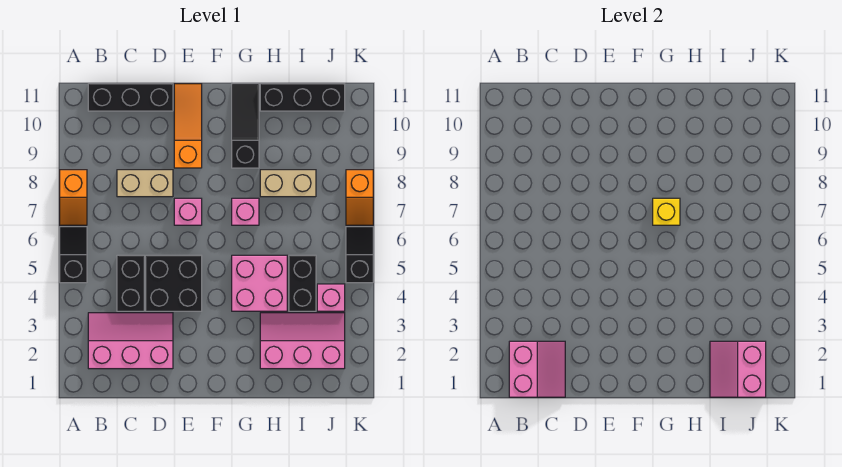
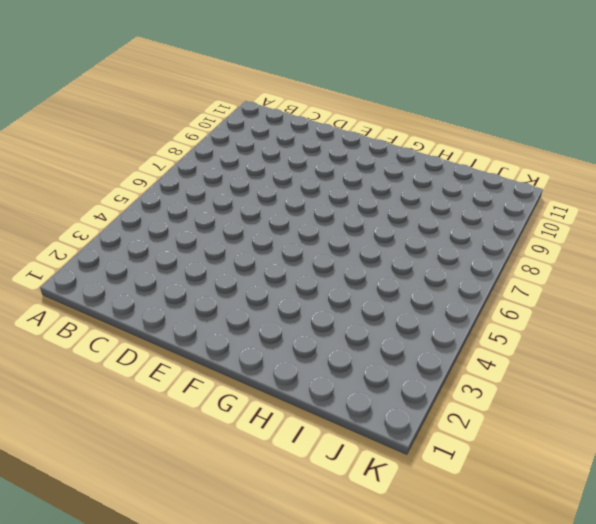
none -> black slope A5:A6 level 1 top 5
none -> orange slope A7:A8 level 1 top 8
none -> pink slope B2:D3 level 1 top 2

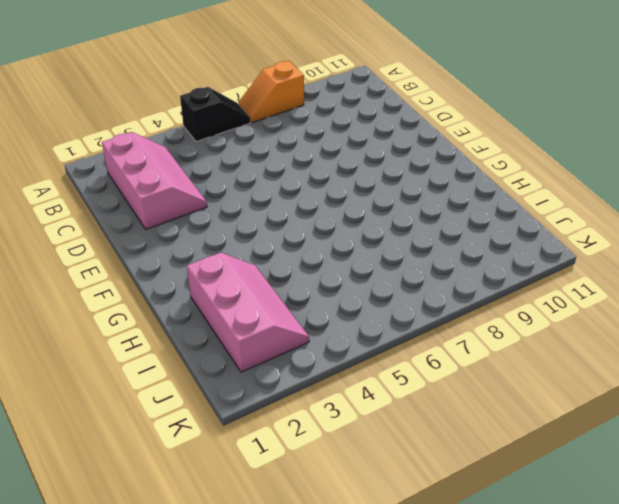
none -> black brick B11:D11 level 1
none -> black brick C4:C5 level 1
none -> tan brick C8:D8 level 1

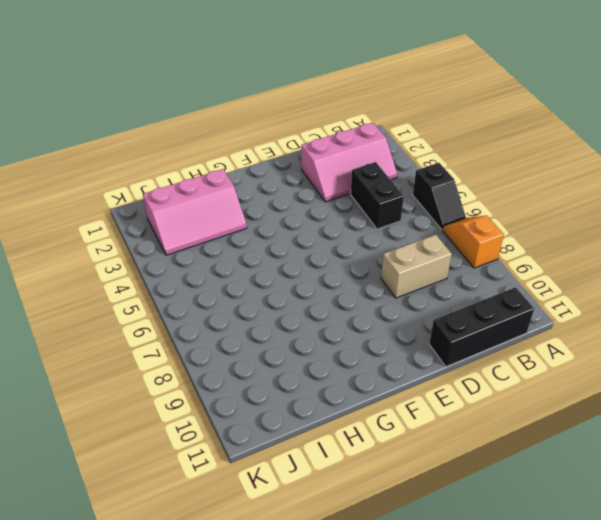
none -> black brick D4:E5 level 1
none -> pink brick E7 level 1
none -> orange slope E9:E11 level 1 top 9

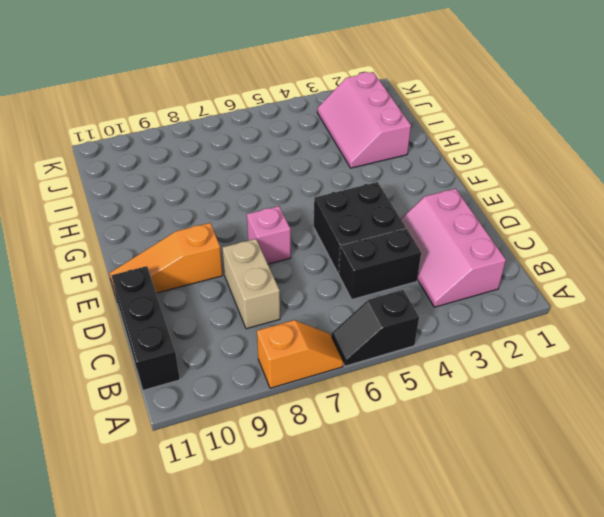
none -> pink brick G4:H5 level 1
none -> pink brick G7 level 1
none -> black slope G9:G11 level 1 top 9

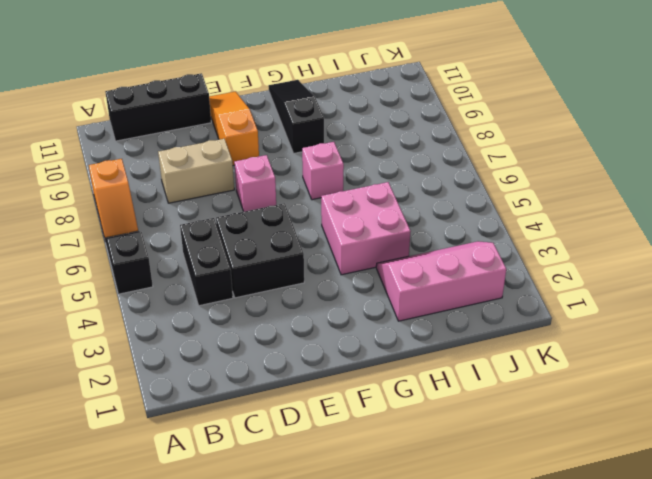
none -> pink slope B2:D3 level 1 top 2
none -> tan brick H8:I8 level 1
none -> black brick H11:J11 level 1

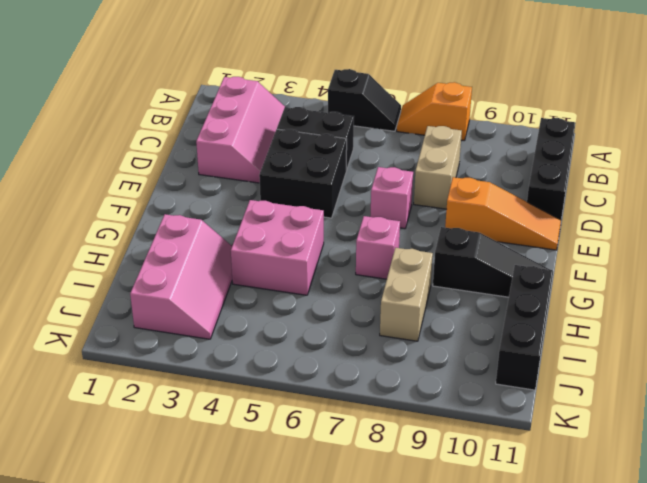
none -> black brick I4:I5 level 1
none -> pink brick J4 level 1
none -> black slope K5:K6 level 1 top 5

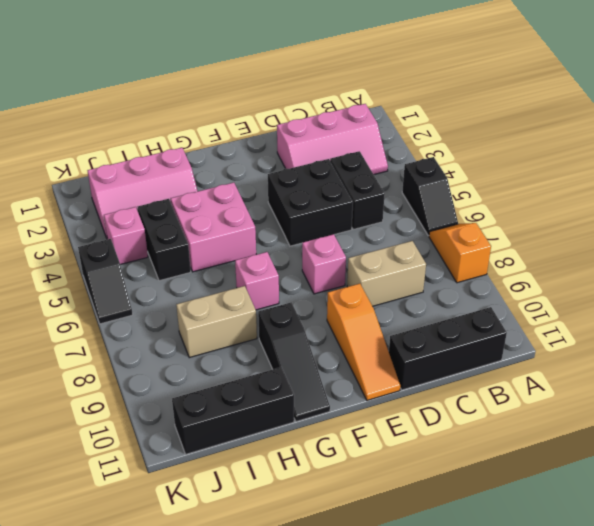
none -> orange slope K7:K8 level 1 top 8
none -> pink slope B1:C2 level 2 top B
none -> yellow brick G7 level 2

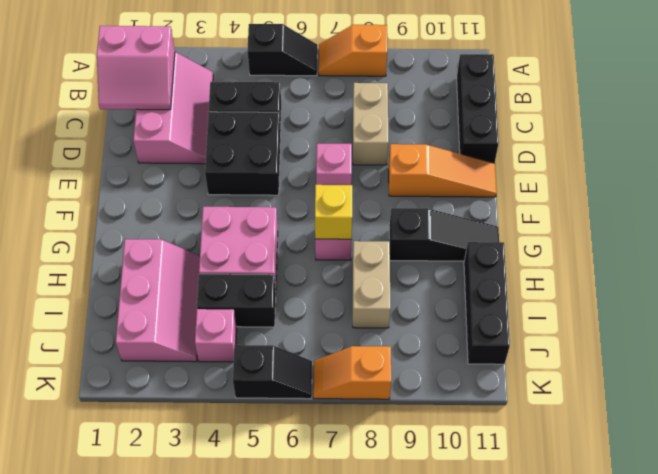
none -> pink slope I1:J2 level 2 top J

